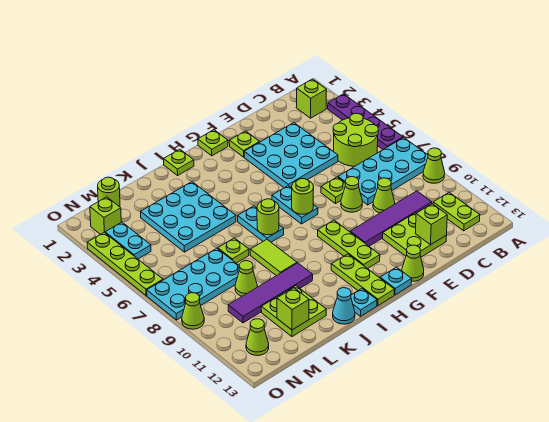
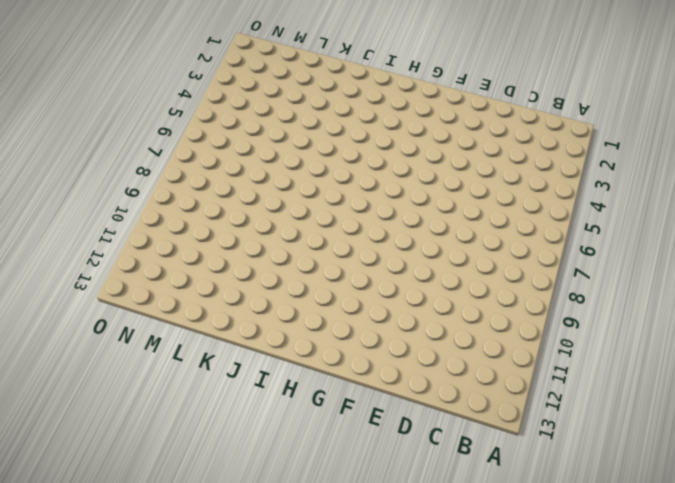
none -> purple plate A3:A6 level 1
none -> cyan plate A7:D8 level 1
none -> lime cone A9 level 1
none -> lime brick B2 level 1

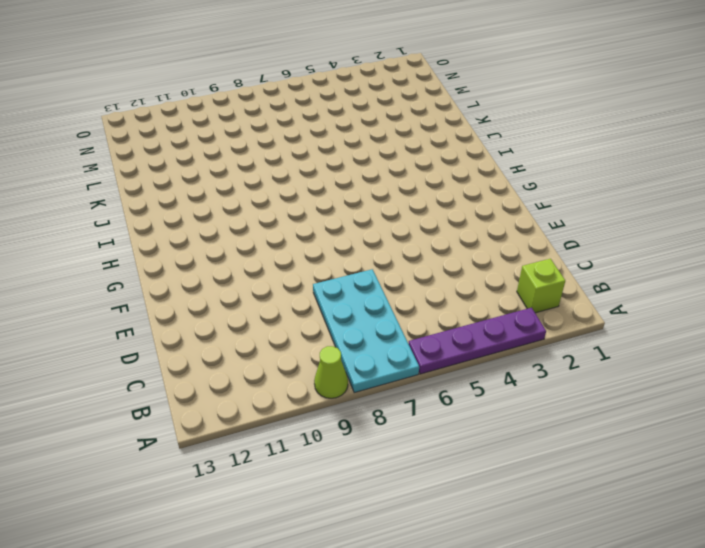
none -> lime round brick B5:C6 level 1
none -> lime plate B11:B12 level 1
none -> purple tile C10:F10 level 1
none -> cyan plate D3:F5 level 1

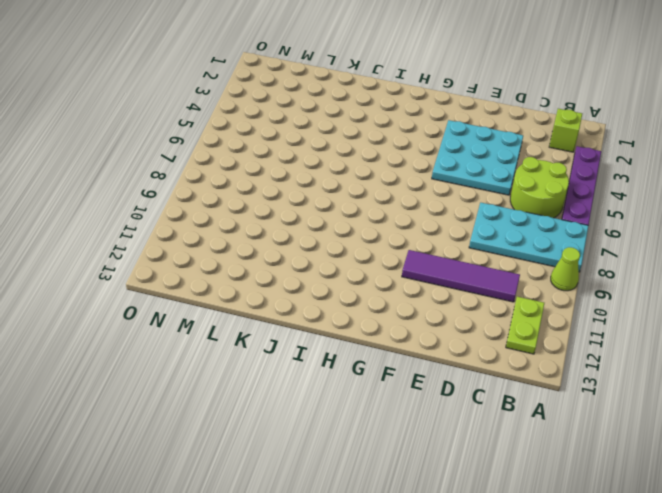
none -> lime cone D9 level 1
none -> lime plate D11:E12 level 1
none -> lime plate E7 level 1
none -> lime cone E8 level 1

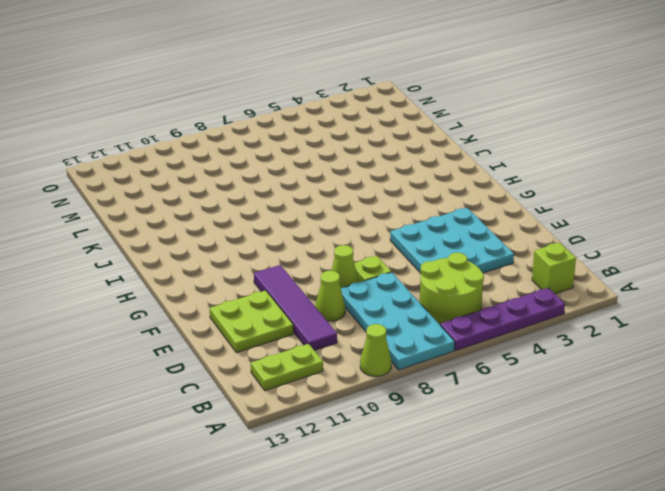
none -> lime plate F2 level 1
none -> lime cone F13 level 1
none -> lime plate G1 level 1
none -> cyan plate G6:G7 level 1

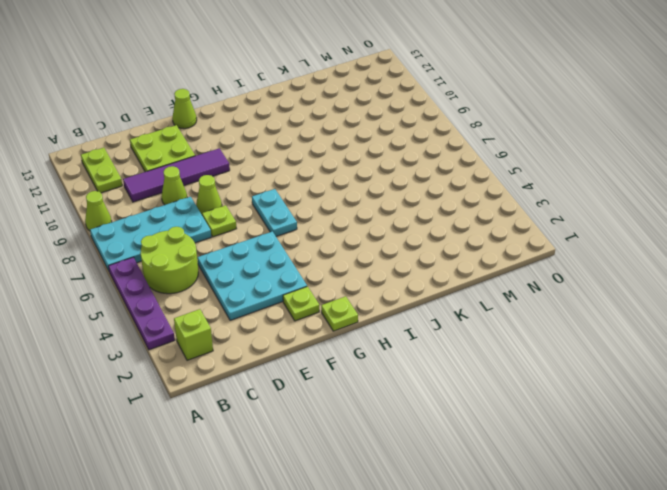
none -> lime plate G9:G11 level 1
none -> cyan plate G13 level 1
none -> lime plate H11:H13 level 1
none -> lime plate I1 level 1

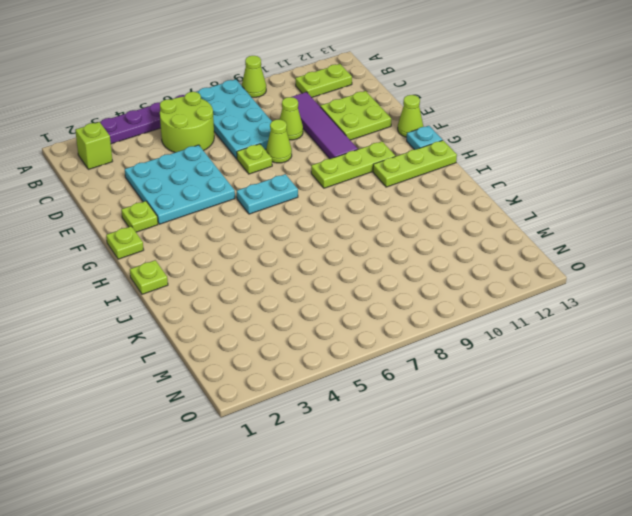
none -> cyan plate I6:I7 level 1
none -> cyan plate I13 level 1
none -> cyan plate J3:L5 level 1
none -> lime tile J8:J9 level 1

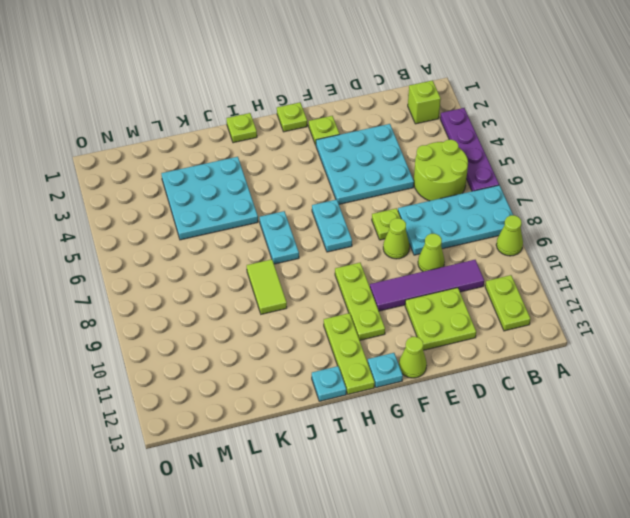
none -> purple tile J10:M10 level 1
none -> cyan cone J13 level 1
none -> lime plate K7 level 1
none -> lime plate K11:L12 level 1

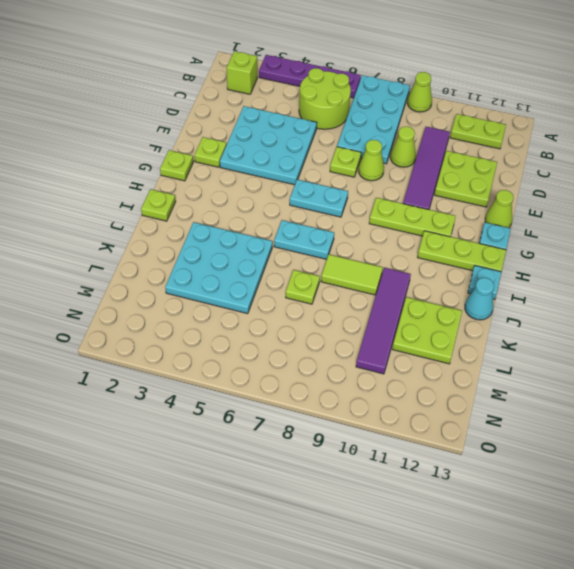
none -> cyan plate L7:O8 level 1
none -> lime cone L9 level 1
none -> lime round brick M1 level 1
none -> lime brick N2 level 1

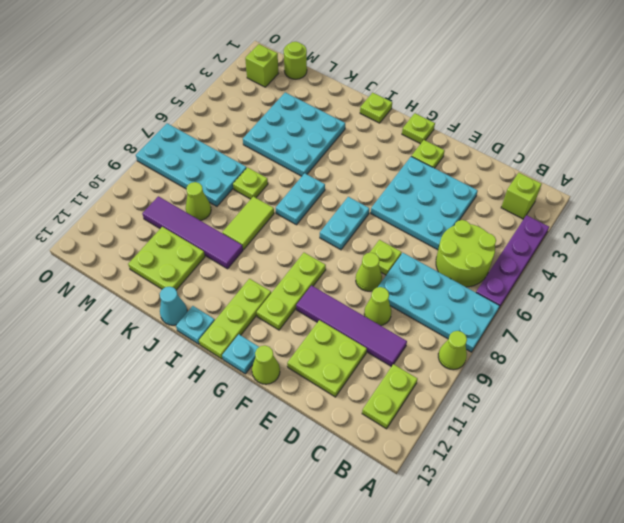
none -> cyan plate N3:N4 level 1
none -> lime cone N12 level 1
none -> lime plate O3:O6 level 1
none -> lime cone O9 level 1

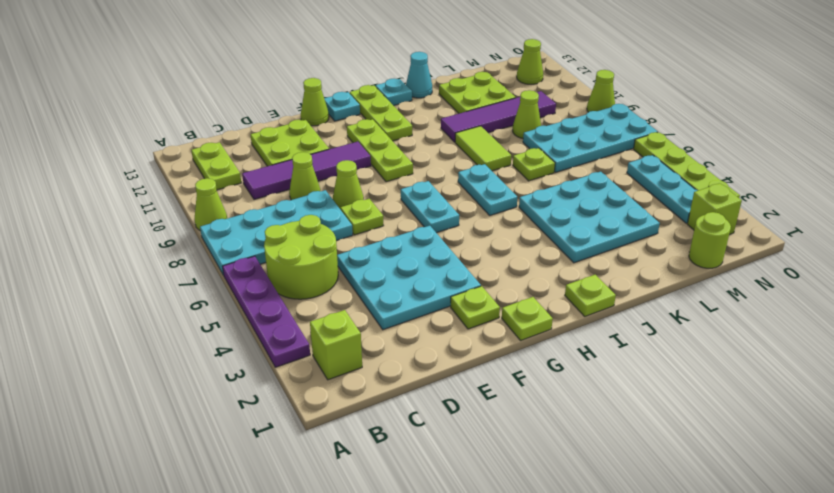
cyan plate N3:N5 level 1 -> cyan plate N3:N4 level 1
none -> lime brick D12 level 2
none -> lime round brick G7 level 2
none -> lime round brick I7 level 2
none -> lime brick L12 level 2

